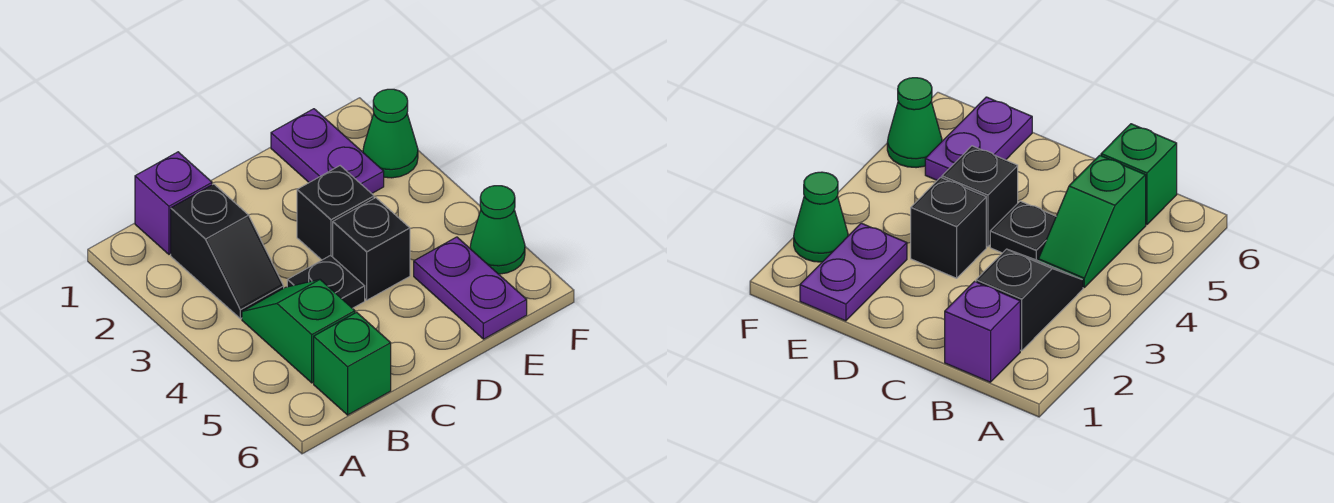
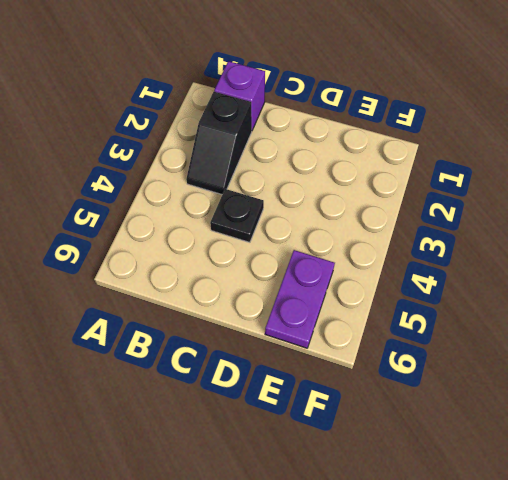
none -> green slope B4:B5 level 1 top 5
none -> green brick B6 level 1

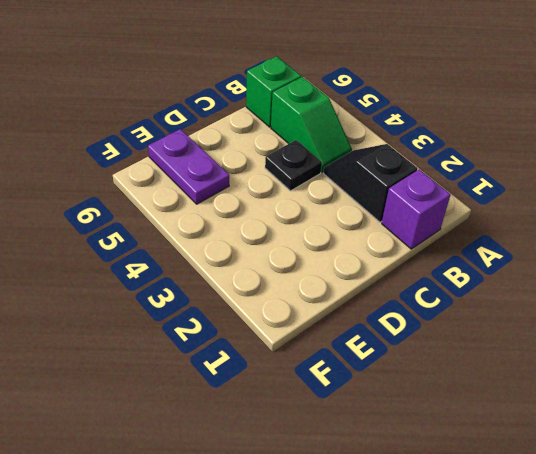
none -> black brick D3 level 1
none -> black brick D4 level 1

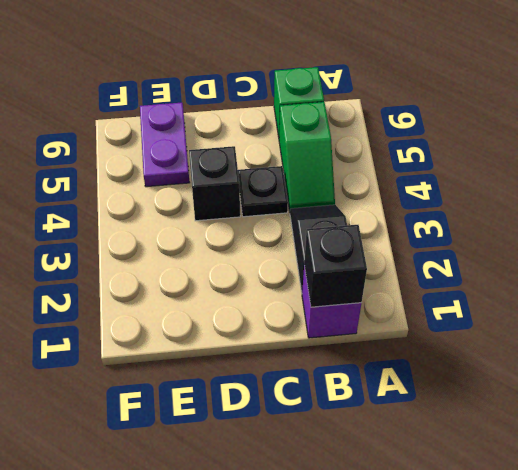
black brick B1 level 2 -> black brick D3 level 1
none -> purple plate E1:E2 level 1
none -> green cone F2 level 1

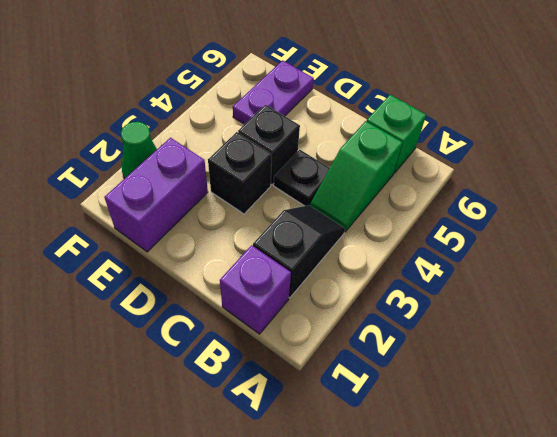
purple brick E1:E2 level 1 -> purple plate E1:E2 level 1
none -> green cone F5 level 1

